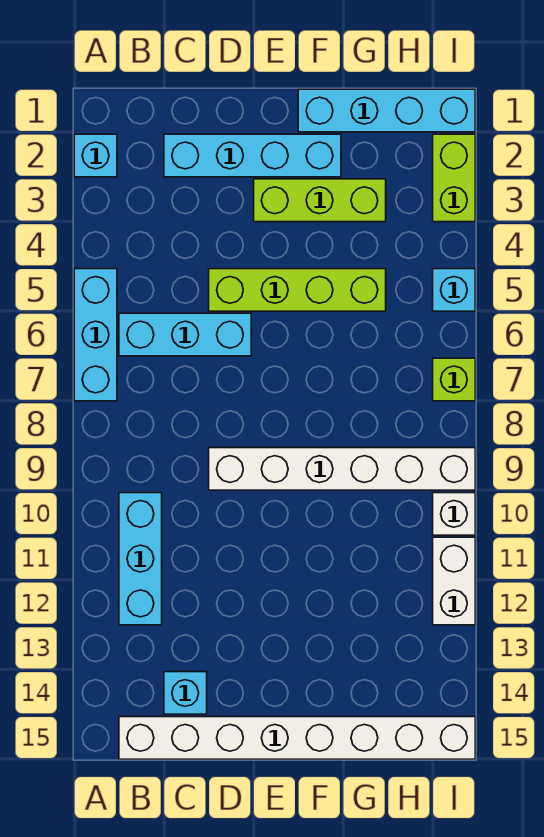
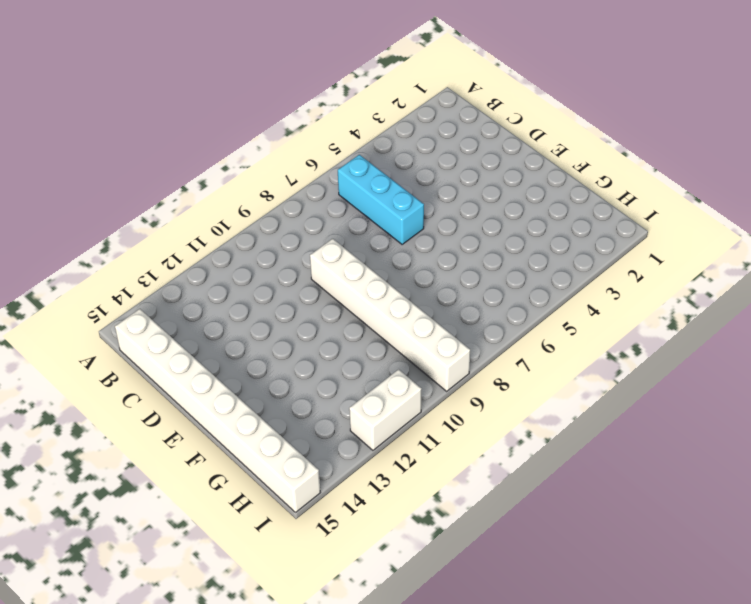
none -> cyan brick A2 level 1
none -> cyan brick A5:A7 level 1
none -> cyan brick B10:B12 level 1

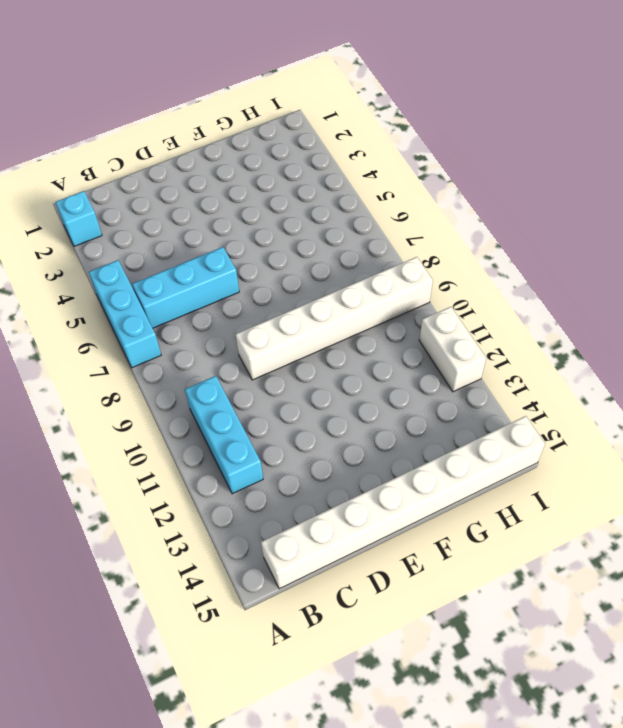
none -> cyan brick C2:F2 level 1
none -> cyan brick C14 level 1
none -> lime brick D5:G5 level 1

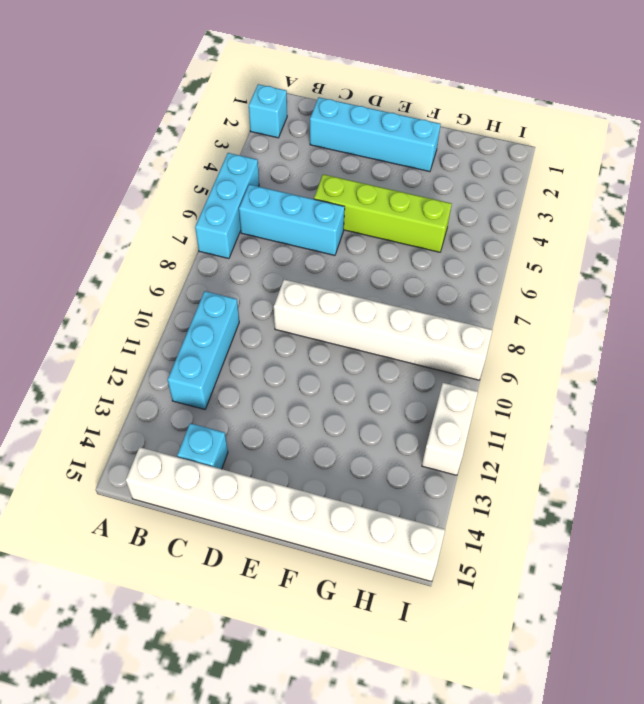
none -> lime brick E3:G3 level 1
none -> cyan brick F1:I1 level 1
none -> lime brick I2:I3 level 1

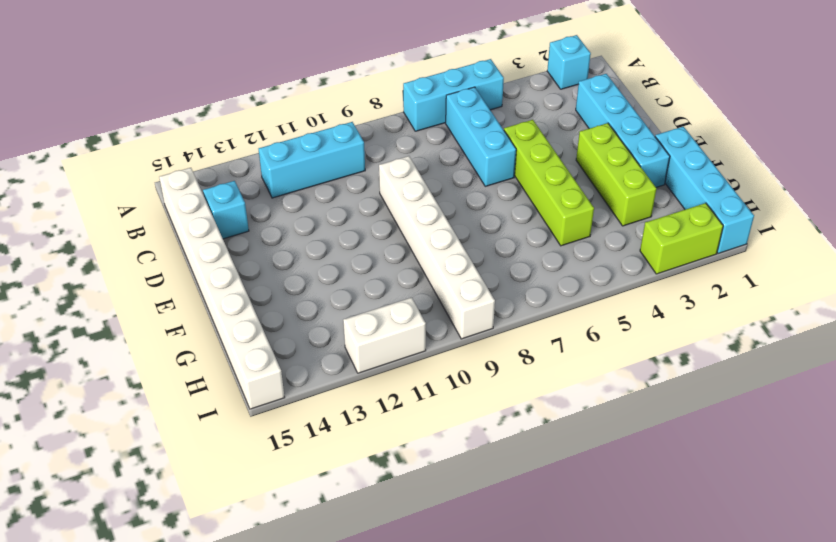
none -> cyan brick I5 level 1
none -> lime brick I7 level 1
none -> white brick I10 level 1

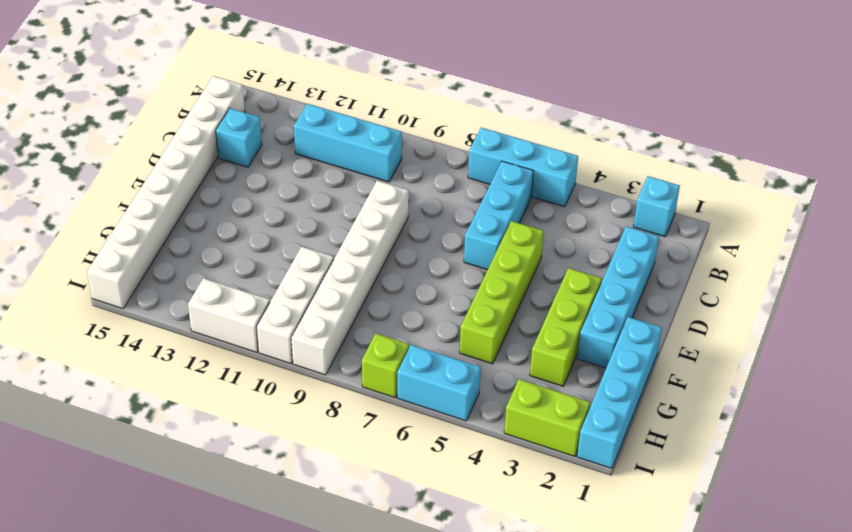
white brick G10:I10 level 1 -> white brick I10 level 1
cyan brick I5:I6 level 1 -> cyan brick I5 level 1

